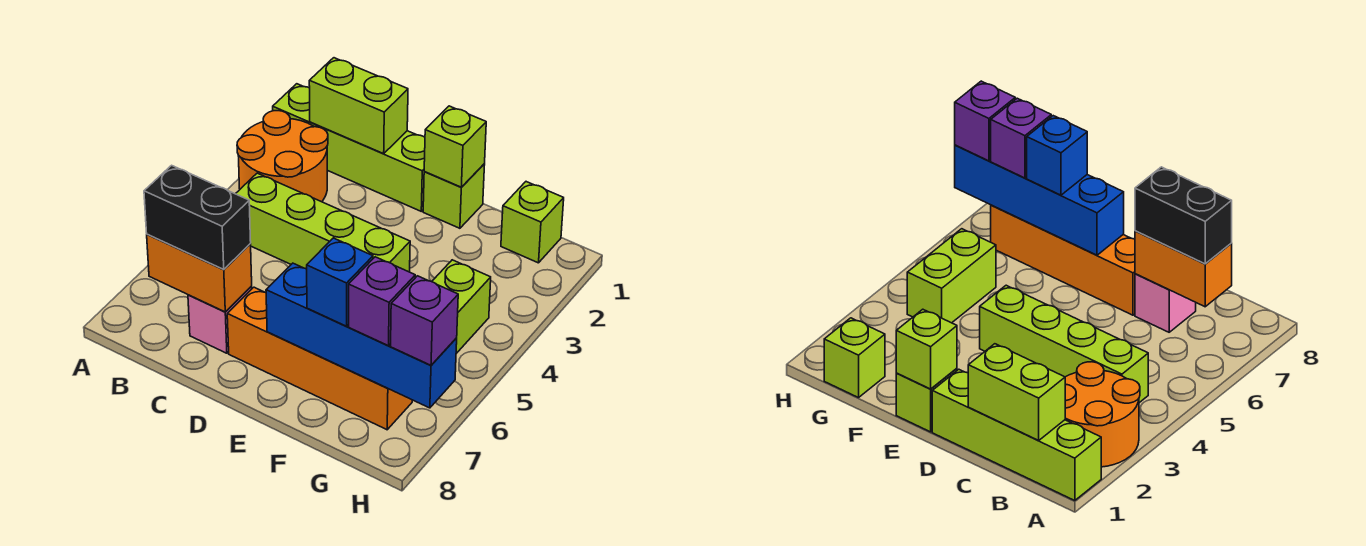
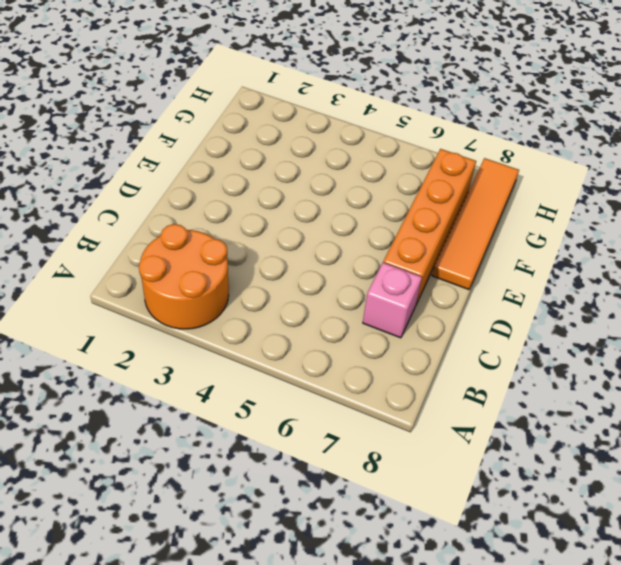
orange tile E8:H8 level 1 -> none
none -> lime brick A1:D1 level 1
none -> lime brick B4:E4 level 1
none -> lime brick E1 level 1

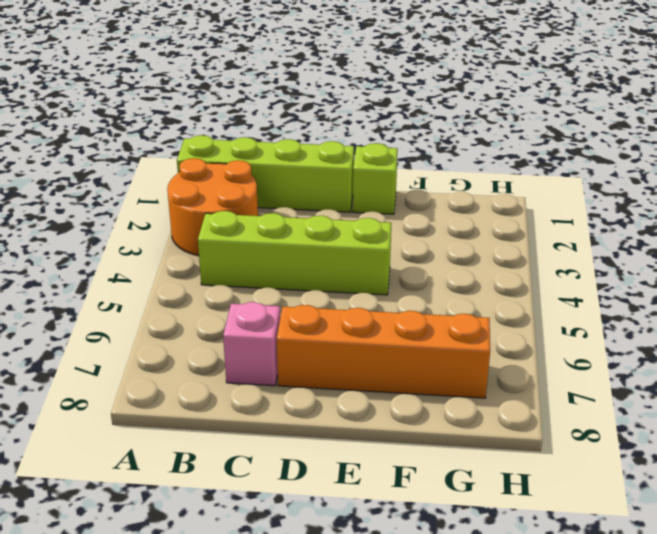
none -> lime brick G1 level 1
none -> lime brick G4:G5 level 1
none -> lime brick B1:C1 level 2

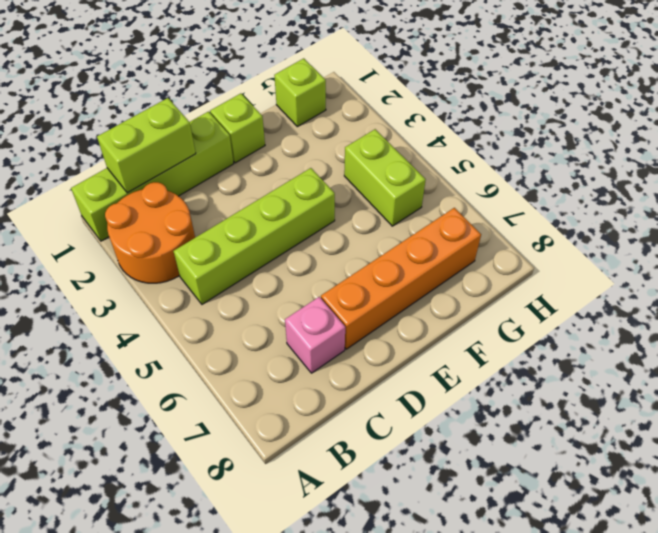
none -> orange brick B7:C7 level 2
none -> lime brick E1 level 2
none -> blue brick E7:H7 level 2

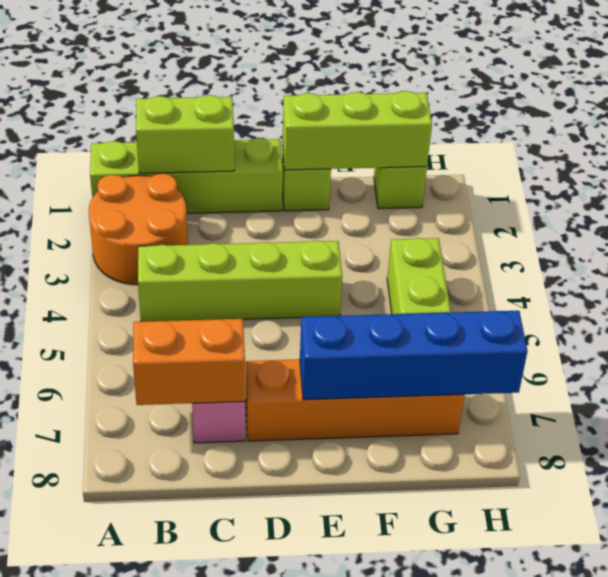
lime brick E1:G1 level 2 -> lime brick E1 level 2
none -> black brick B7:C7 level 3
none -> blue brick F7 level 3
none -> purple brick G7 level 3

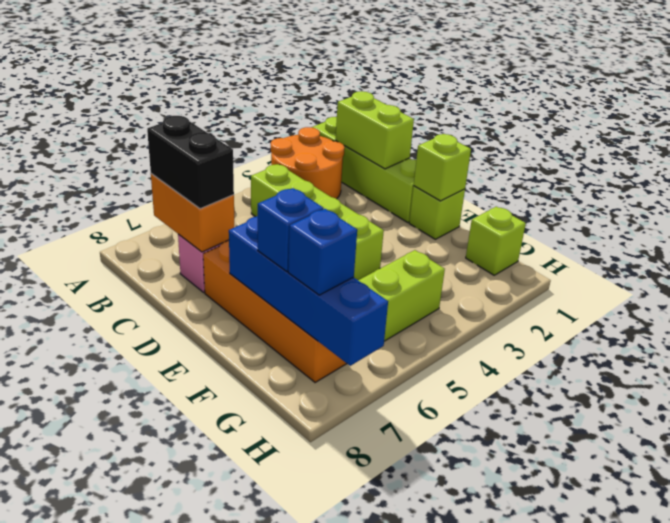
blue brick G7 level 3 -> purple brick G7 level 3
none -> purple brick H7 level 3

